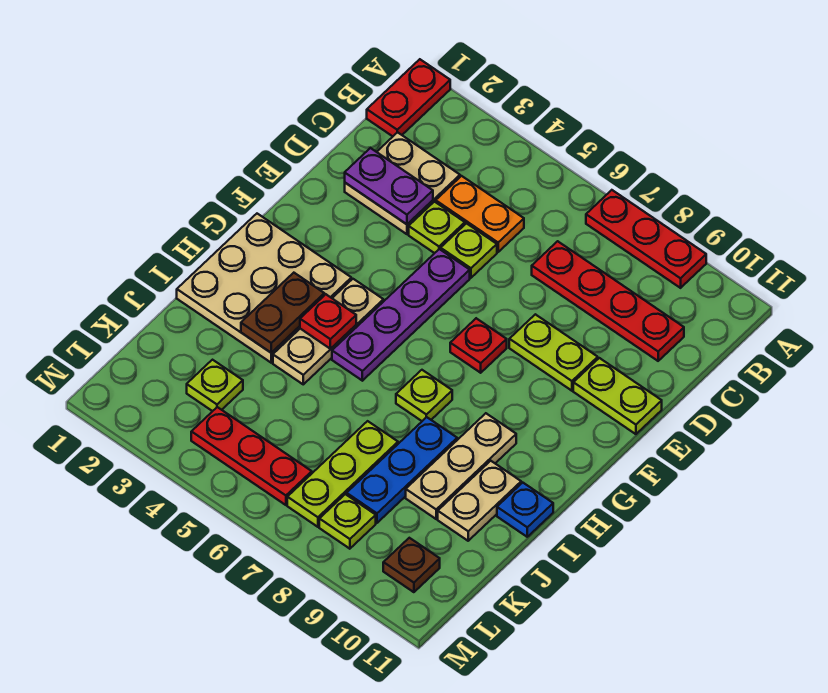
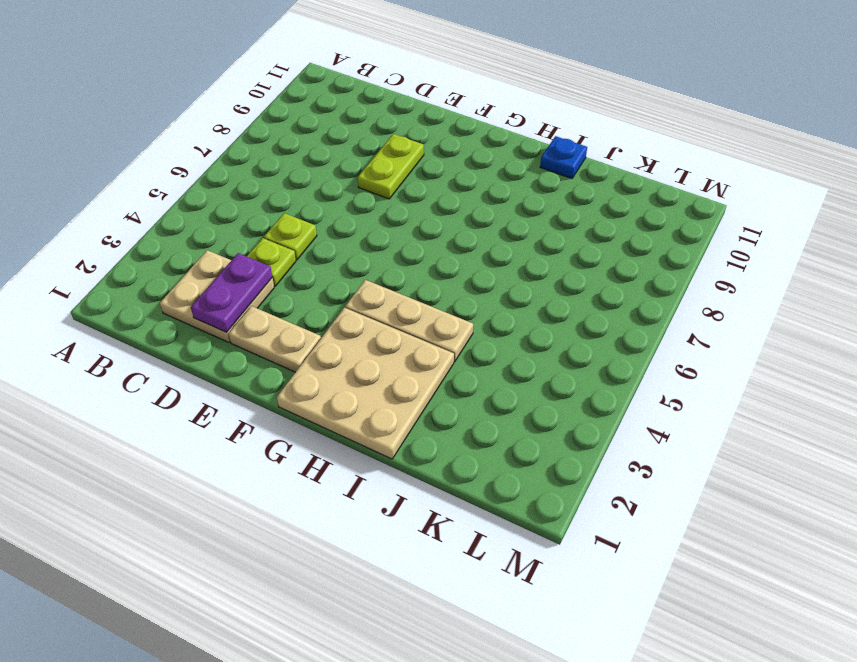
tan plate E2:F2 level 1 -> tan plate I10:J10 level 1
none -> red plate A1:B1 level 1
none -> red plate A7:A9 level 1
none -> orange plate C4:C5 level 1

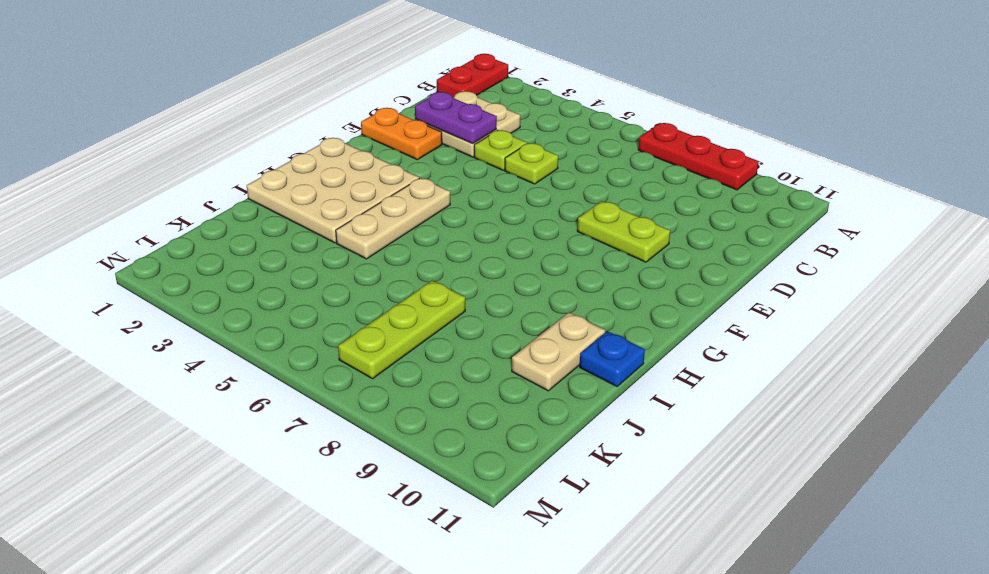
orange plate E1:E2 level 1 -> orange plate C4:C5 level 1
none -> red plate C7:C10 level 1
none -> purple plate E5:H5 level 1
none -> lime plate E10:E11 level 1

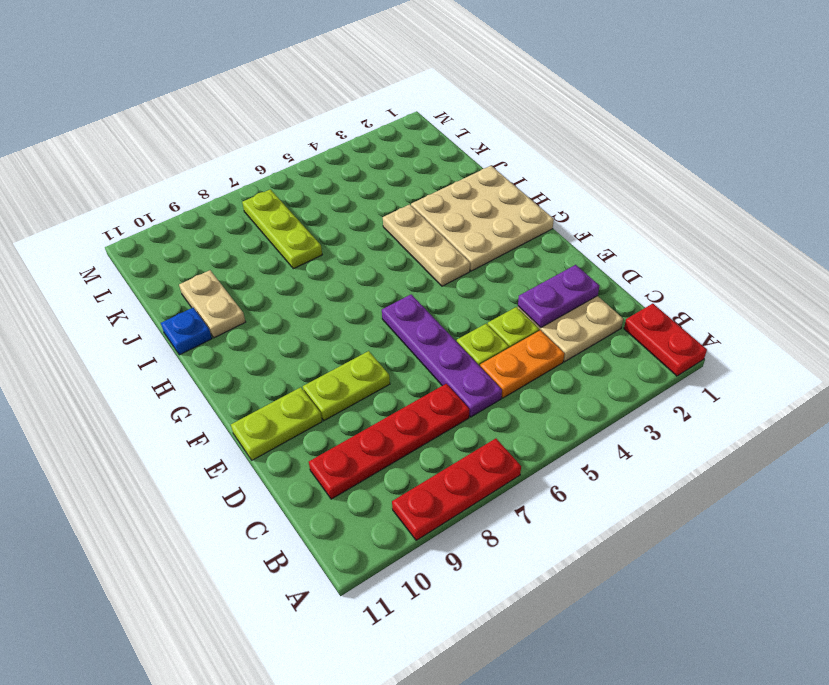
purple plate C6:F6 level 1 -> purple plate E5:H5 level 1
none -> red plate F7 level 1
none -> lime plate H7 level 1
none -> tan plate H9:J9 level 1

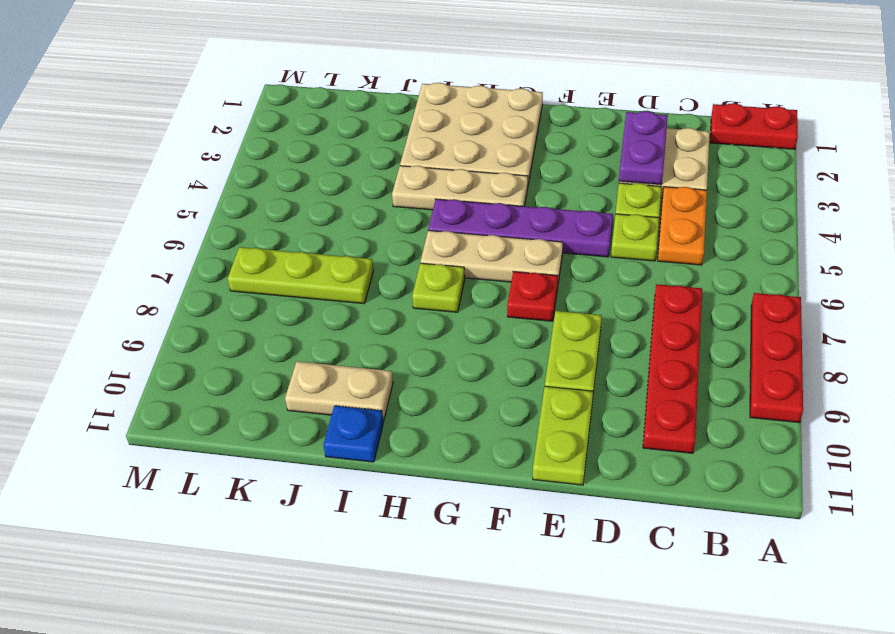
tan plate F6:H6 level 1 -> tan plate H9:J9 level 1
none -> blue plate I8:K8 level 1
none -> lime plate K3 level 1
none -> red plate L4:L6 level 1

